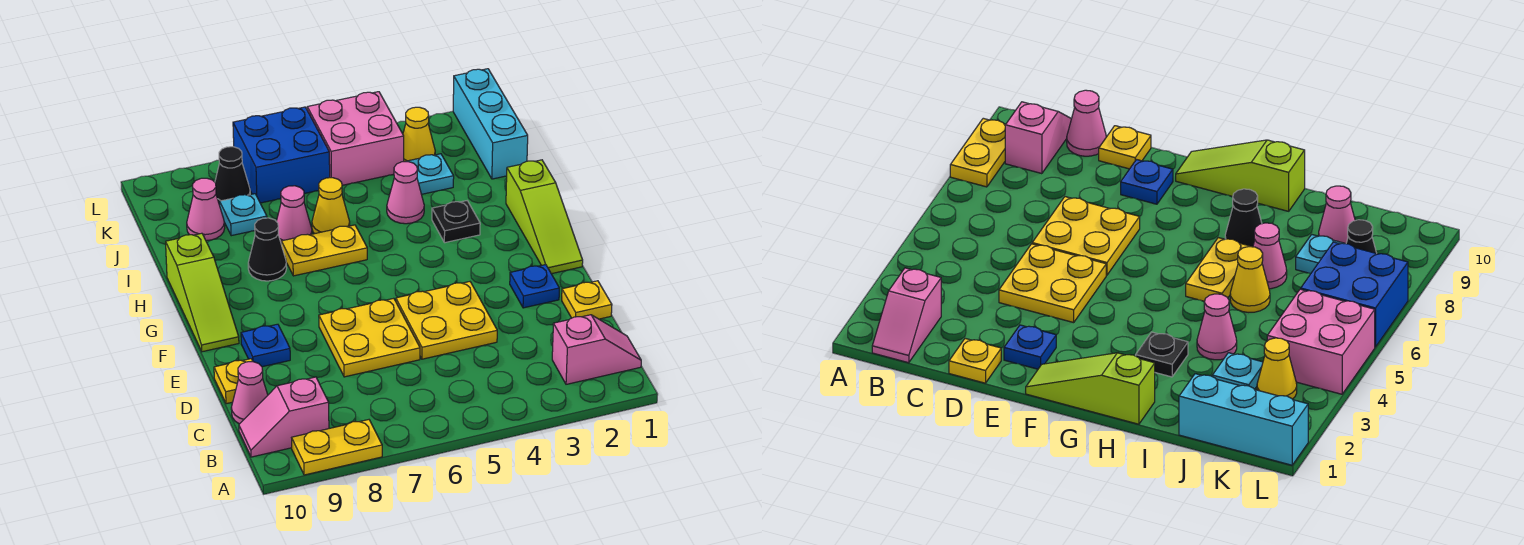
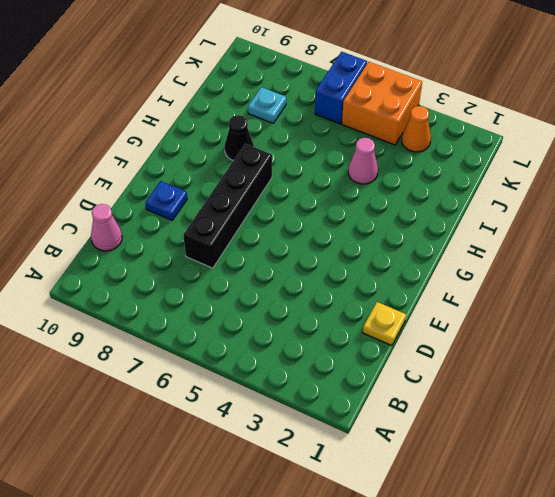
black brick D7:G7 level 1 -> yellow plate D6:E7 level 1
orange cone K3 level 1 -> yellow cone K3 level 1
orange brick K4:L5 level 1 -> pink brick K4:L5 level 1
blue brick K6:L6 level 1 -> blue brick K6:L7 level 1
none -> yellow plate A8:A9 level 1
none -> pink slope B1:B2 level 1 top 2
none -> pink slope B9:B10 level 1 top 9

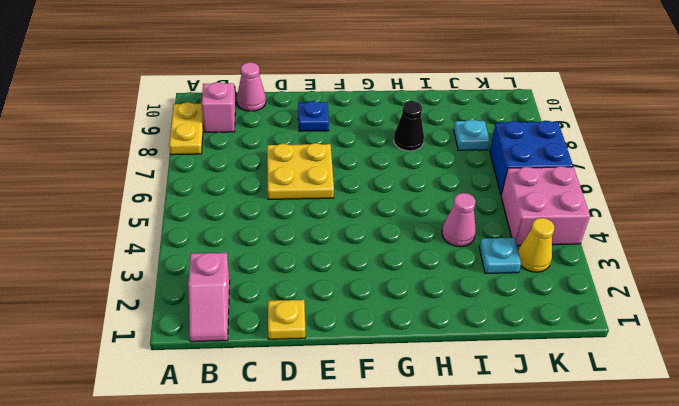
none -> yellow plate D4:E5 level 1
none -> yellow plate D10 level 1
none -> blue plate E2 level 1

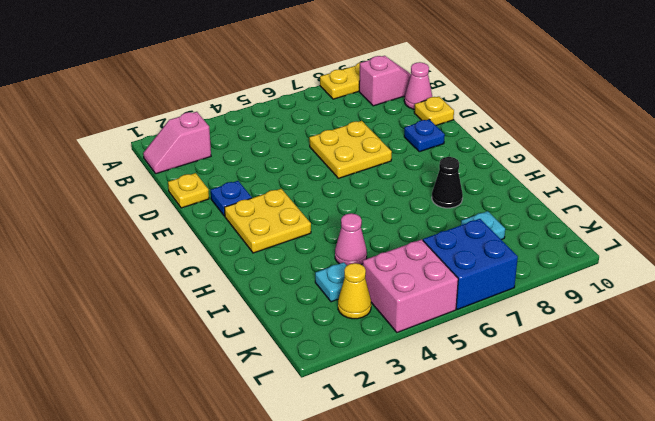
yellow plate F2:G3 level 1 -> yellow plate D4:E5 level 1
none -> lime slope F1:H1 level 1 top H
none -> lime slope F10:H10 level 1 top H
none -> black plate H3 level 1

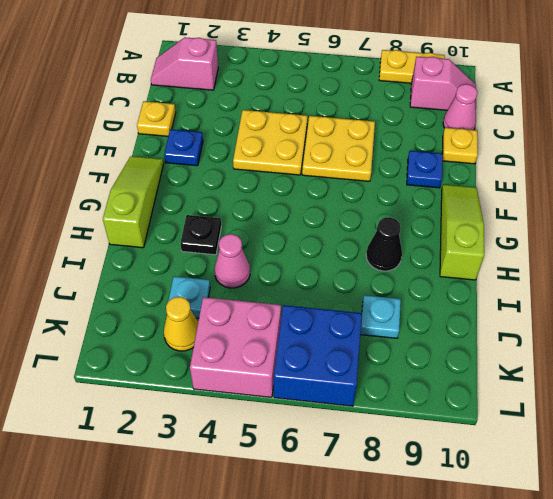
none -> yellow plate H6:H7 level 1
none -> yellow cone I6 level 1
none -> pink cone I7 level 1

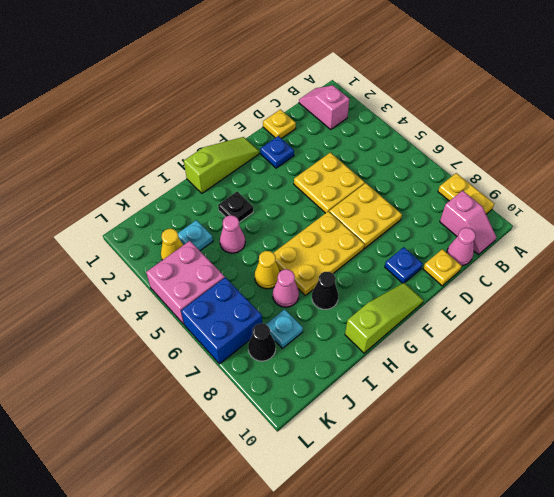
yellow plate F6:H7 level 1 -> yellow plate H6:H7 level 1
none -> cyan brick J1:L1 level 1
none -> pink cone J9 level 1

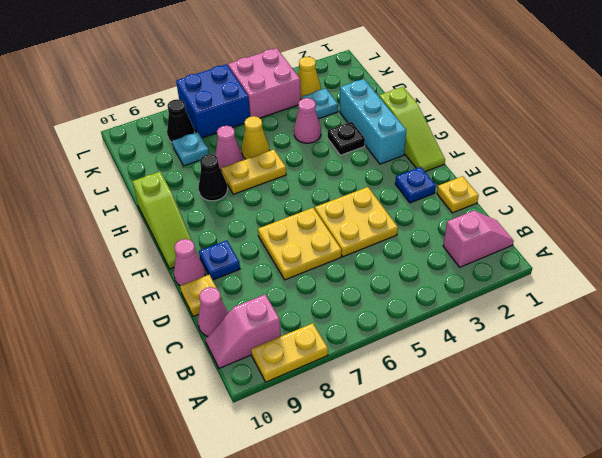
pink cone E10 level 1 -> pink cone J9 level 1
cyan brick G2:I2 level 1 -> cyan brick J1:L1 level 1

